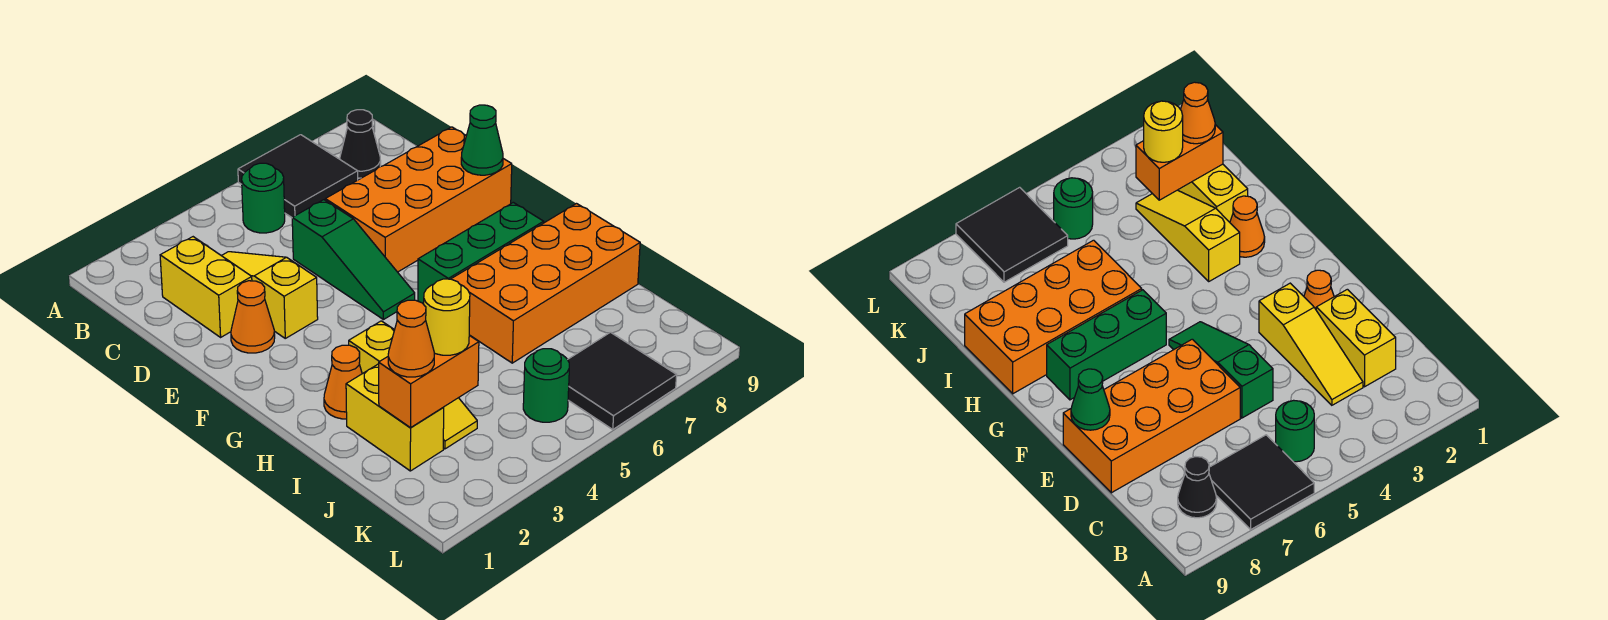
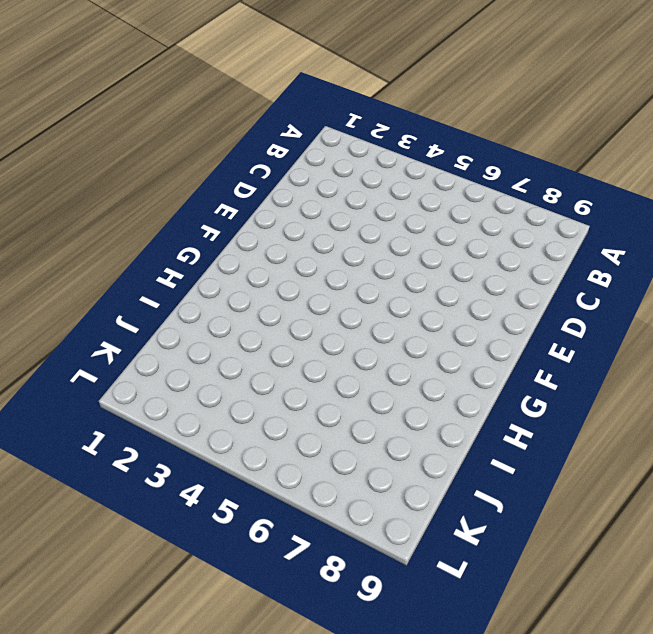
none -> black tile A6:B7 level 1
none -> green round brick B5 level 1
none -> black cone B8 level 1

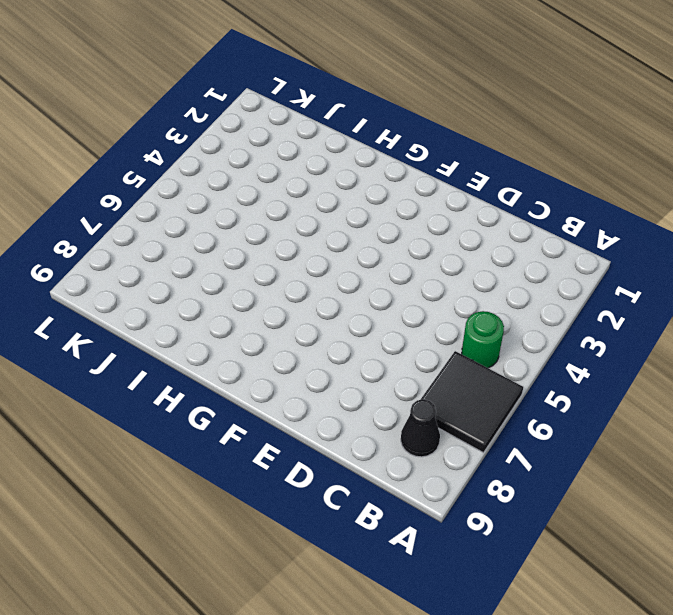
none -> yellow brick C2:D2 level 1
none -> yellow slope C3:E3 level 1 top E
none -> green slope D5:F5 level 1 top D

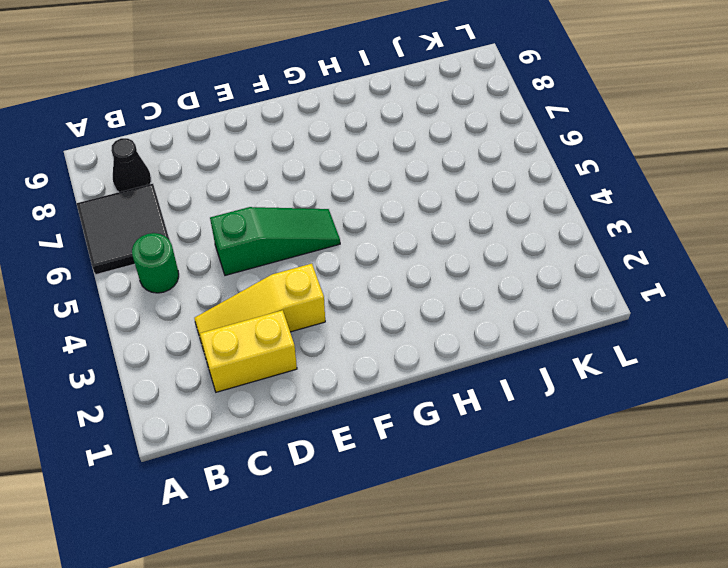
none -> orange brick D6:E9 level 1
none -> orange cone E2 level 1
none -> green brick G6:G8 level 1

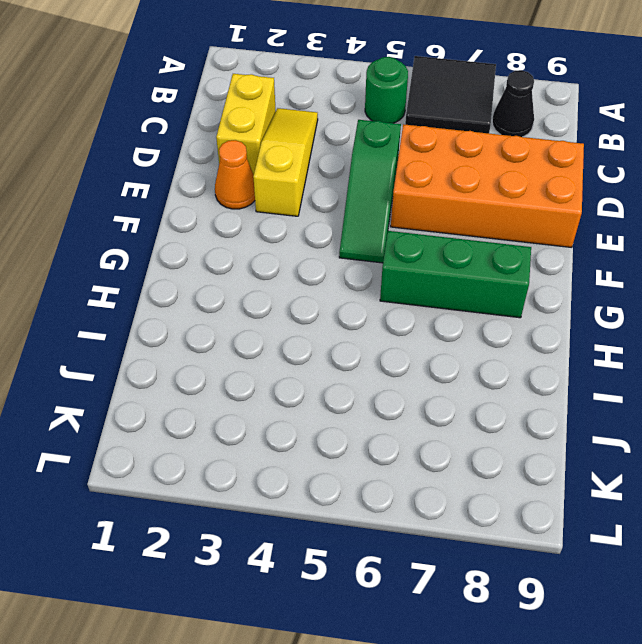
none -> orange cone H2 level 1
none -> yellow slope H3:J3 level 1 top H
none -> orange brick H6:I9 level 1

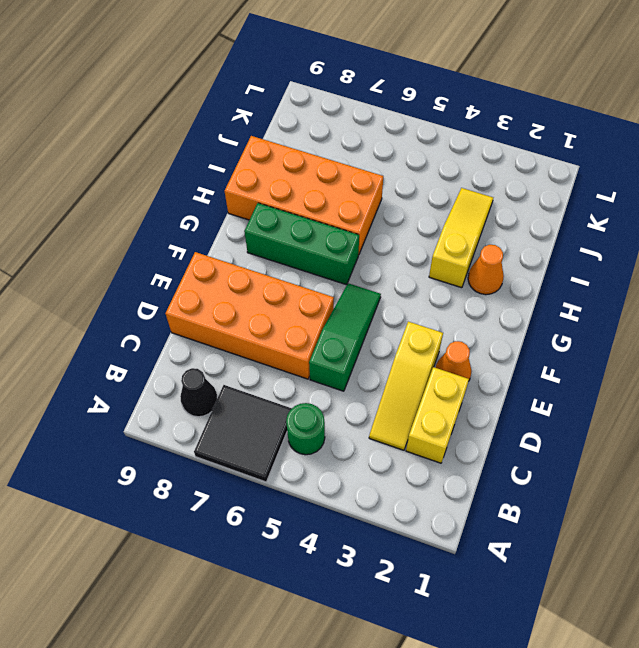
none -> yellow brick I2:J2 level 1
none -> green round brick K5 level 1
none -> black tile K6:L7 level 1

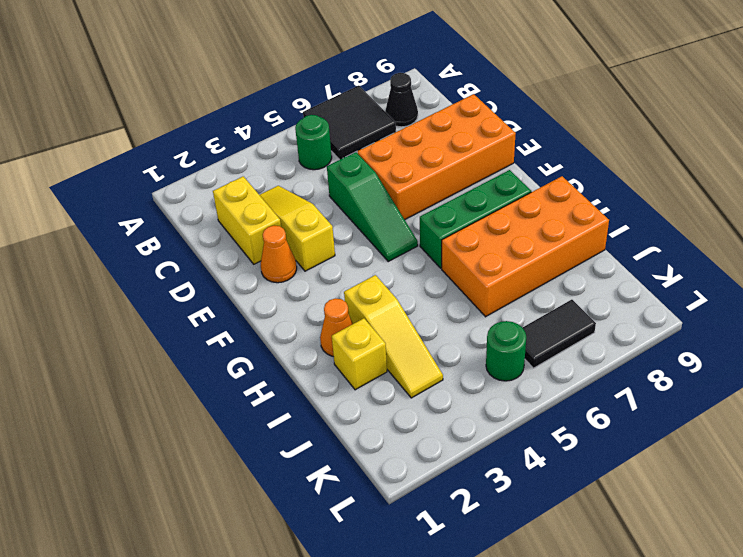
yellow brick I2 level 1 -> yellow brick I2:J2 level 1
black tile K6:K7 level 1 -> black tile K6:L7 level 1
none -> green cone E9 level 2
none -> orange brick J2:J3 level 2
none -> orange cone J2 level 3

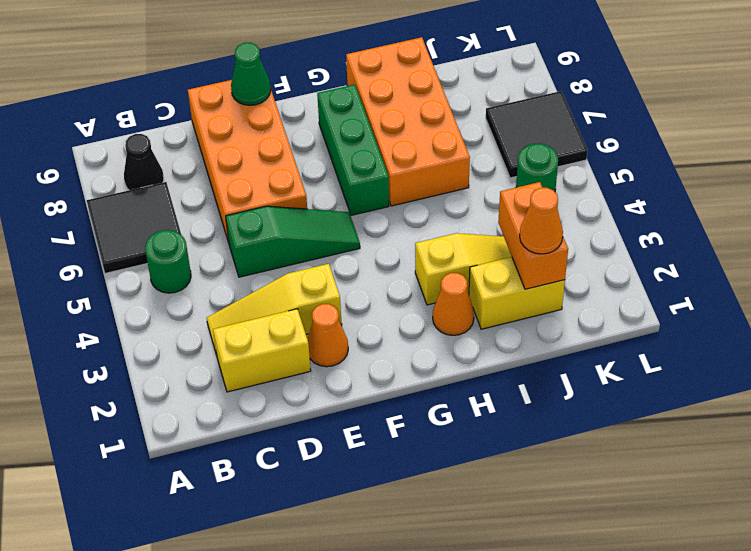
none -> yellow round brick J3 level 3

